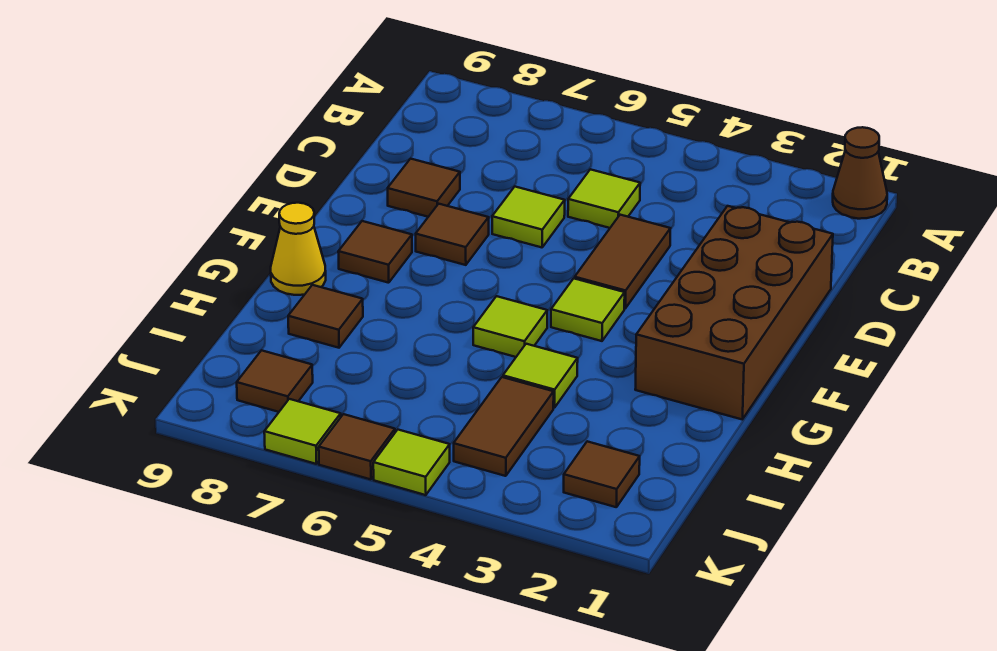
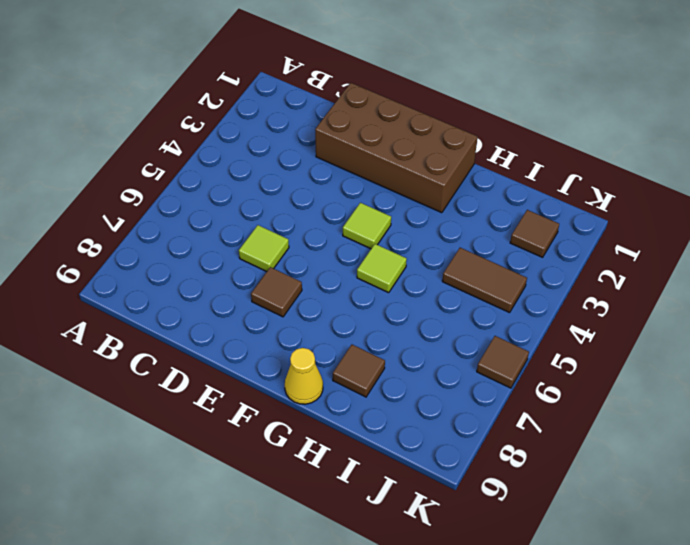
none -> brown cone A1 level 1
none -> lime tile C5 level 1
none -> brown tile D4:E4 level 1

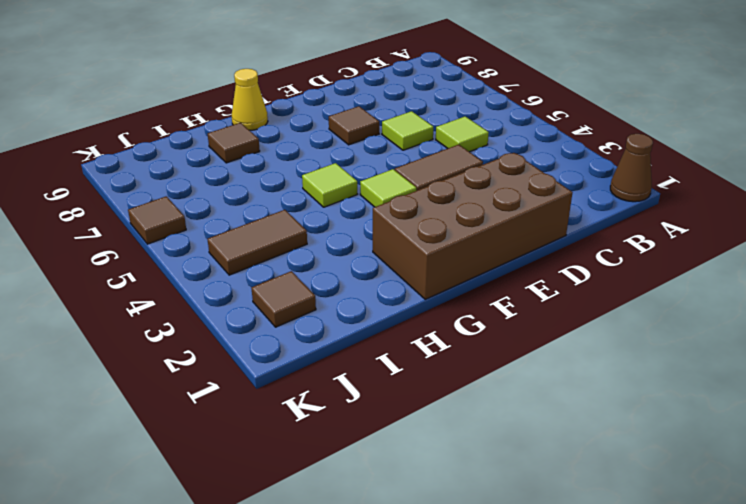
none -> brown tile D8 level 1
none -> brown tile F8 level 1
none -> lime tile H4 level 1

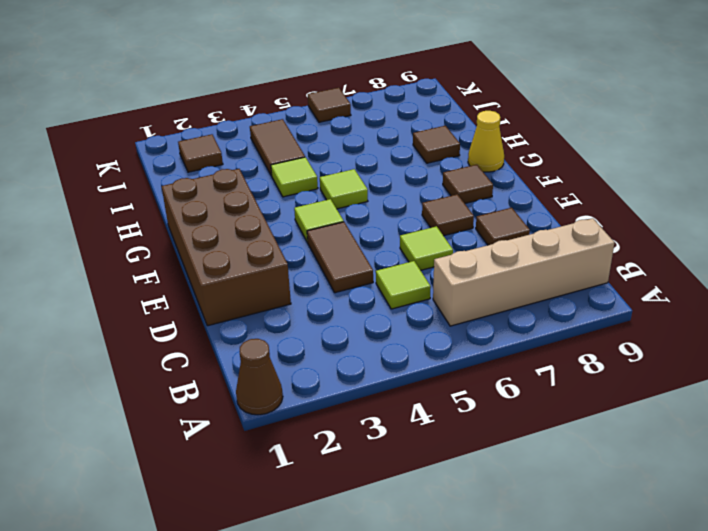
tan brick B6:B9 level 1 -> none
none -> brown tile J8 level 1
none -> lime tile K5 level 1
none -> lime tile K7 level 1

